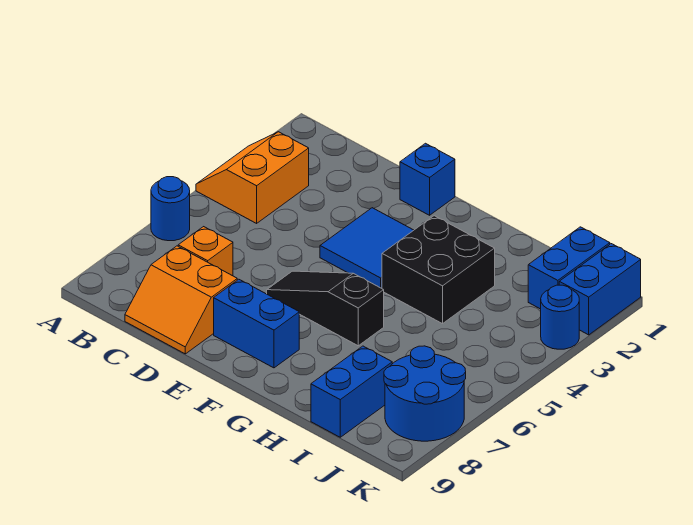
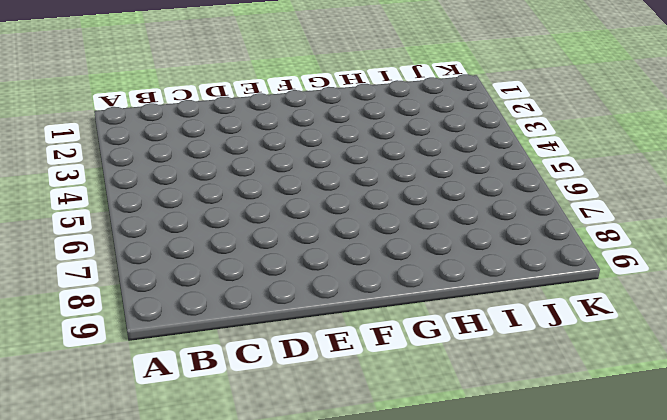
none -> orange slope A3:B4 level 1 top B
none -> blue round brick A6 level 1
none -> orange brick C7 level 1

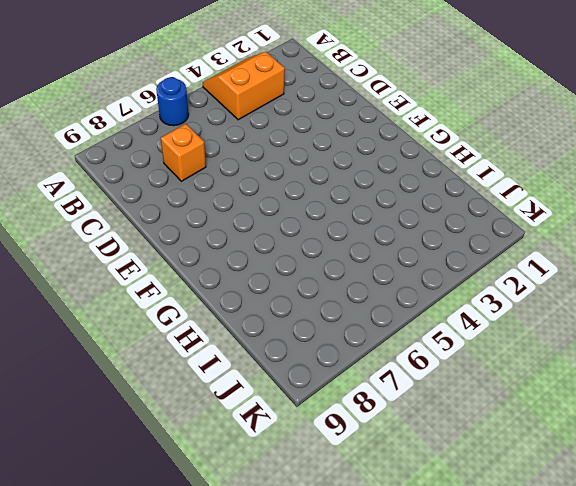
none -> orange slope C8:D9 level 1 top 8
none -> blue brick E1 level 1
none -> blue tile E3:F4 level 1

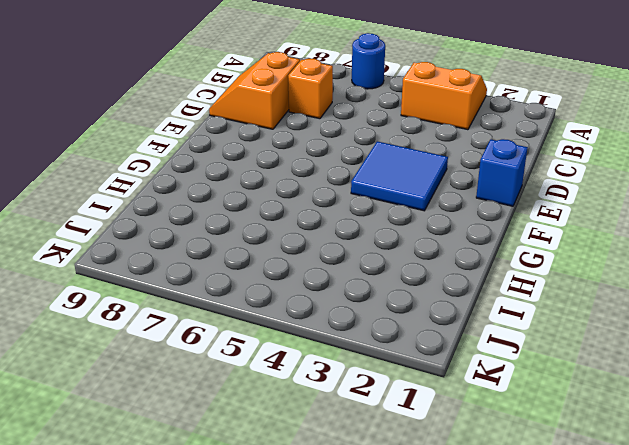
none -> black slope E6:G6 level 1 top G
none -> blue brick E8:F8 level 1
none -> black brick G3:H4 level 1

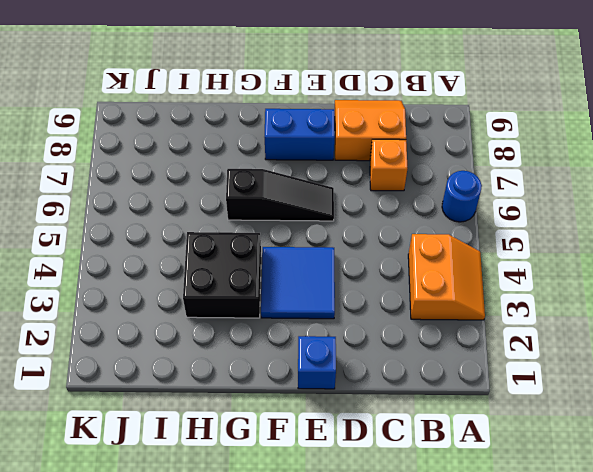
none -> blue brick I8:I9 level 1
none -> blue brick J1:J2 level 1
none -> blue round brick J7:K8 level 1

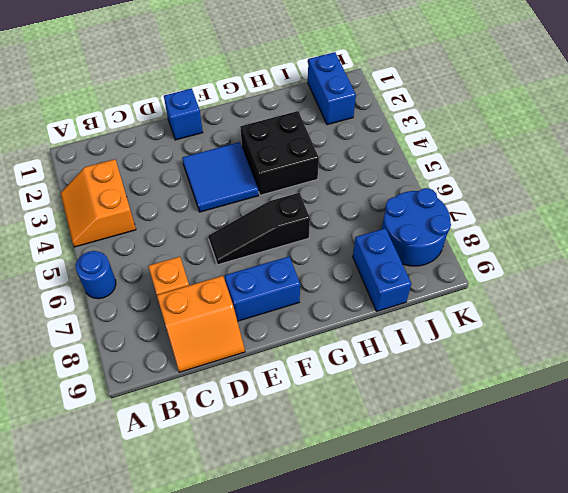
none -> blue brick K1:K2 level 1
none -> blue round brick K3 level 1

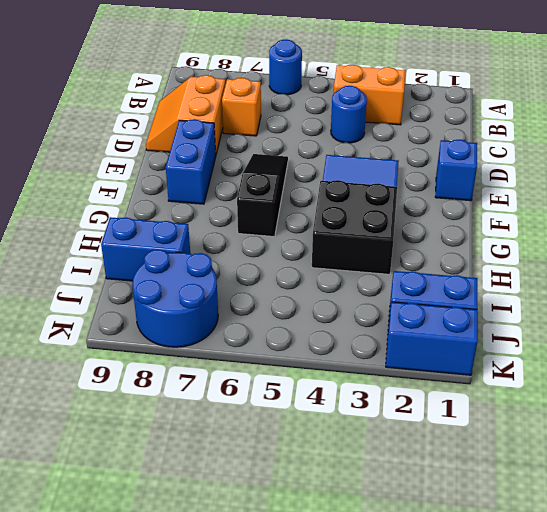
blue round brick C4 level 1 -> blue round brick K3 level 1

